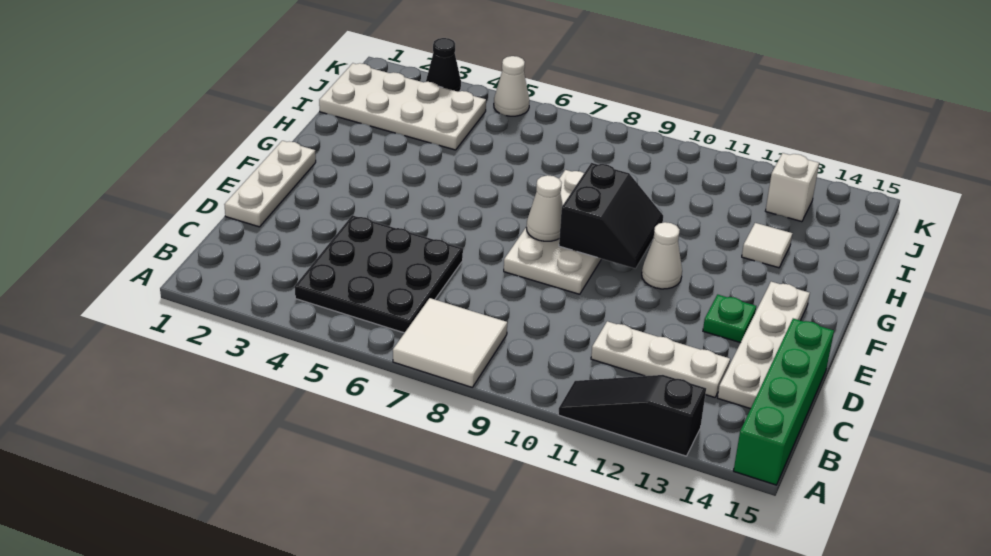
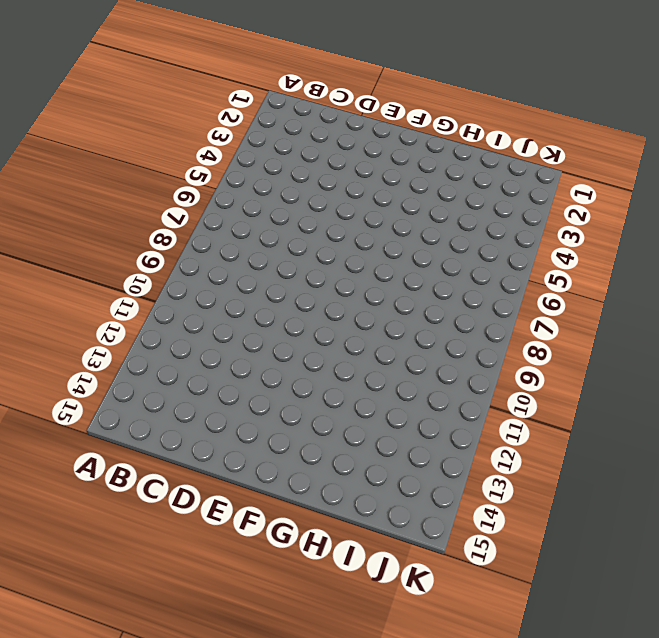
none -> white tile A7:B8 level 1
none -> black slope A11:A13 level 1 top 13
none -> green brick A15:D15 level 1

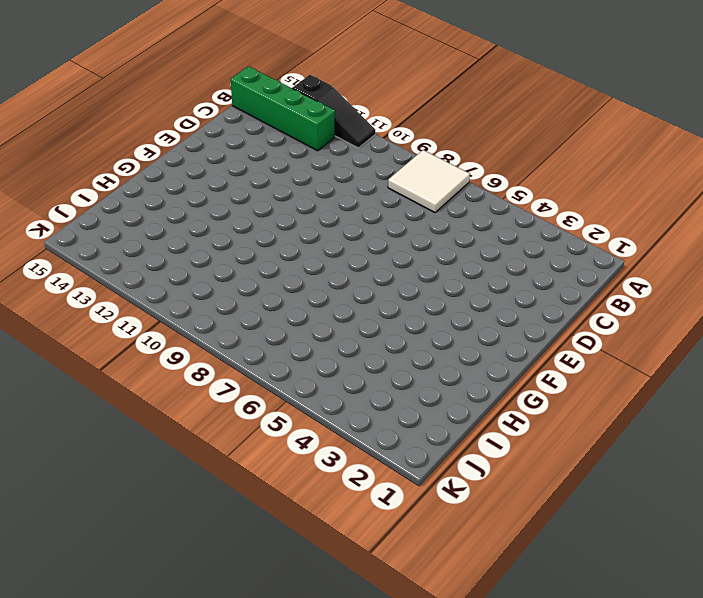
green brick B12:B15 level 1 -> green brick A15:D15 level 1
none -> black plate B4:D6 level 1
none -> white plate C11:C13 level 1
none -> white plate C14:F14 level 1

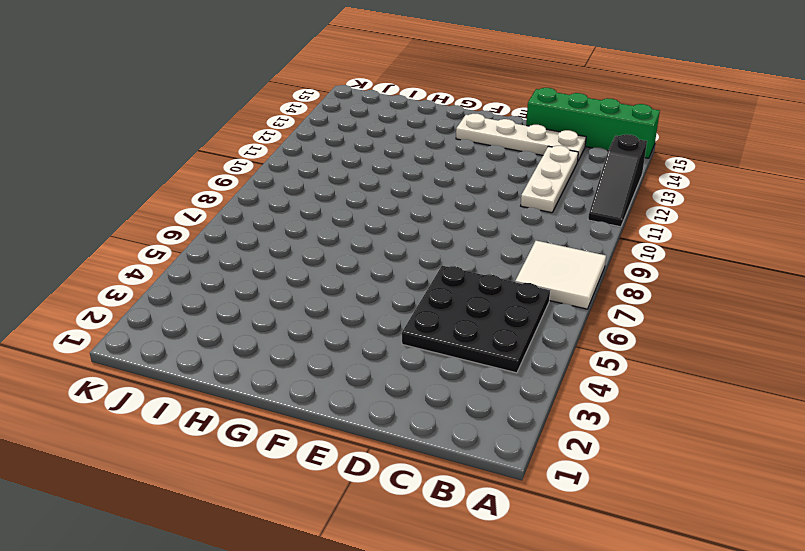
none -> white plate D1:F1 level 1
none -> white plate E8:H9 level 1
none -> green plate E13 level 1

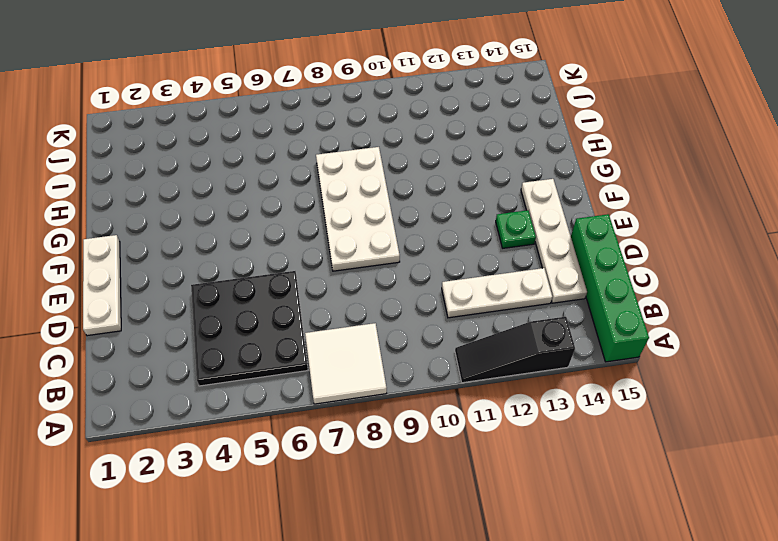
none -> white cone F11 level 1
none -> white tile H13 level 1
none -> white plate I1:J4 level 1

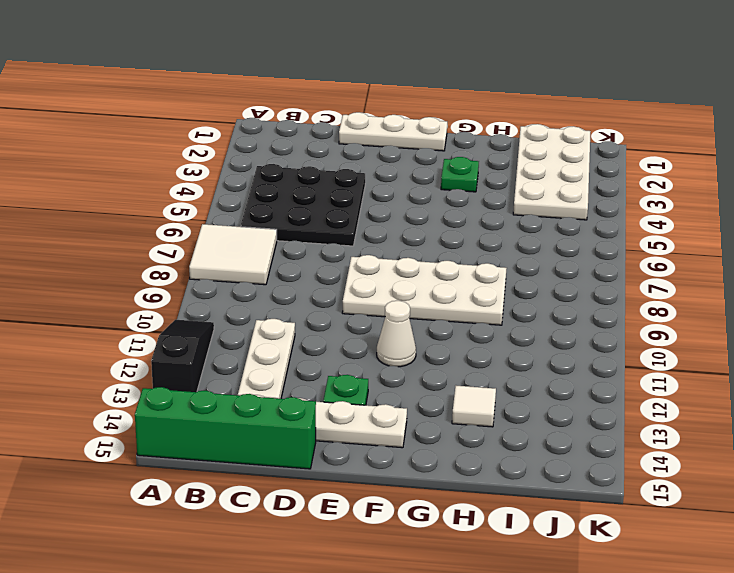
green plate G3 level 1 -> none
none -> white brick J13 level 1
none -> black cone K3 level 1
none -> white cone K5 level 1

